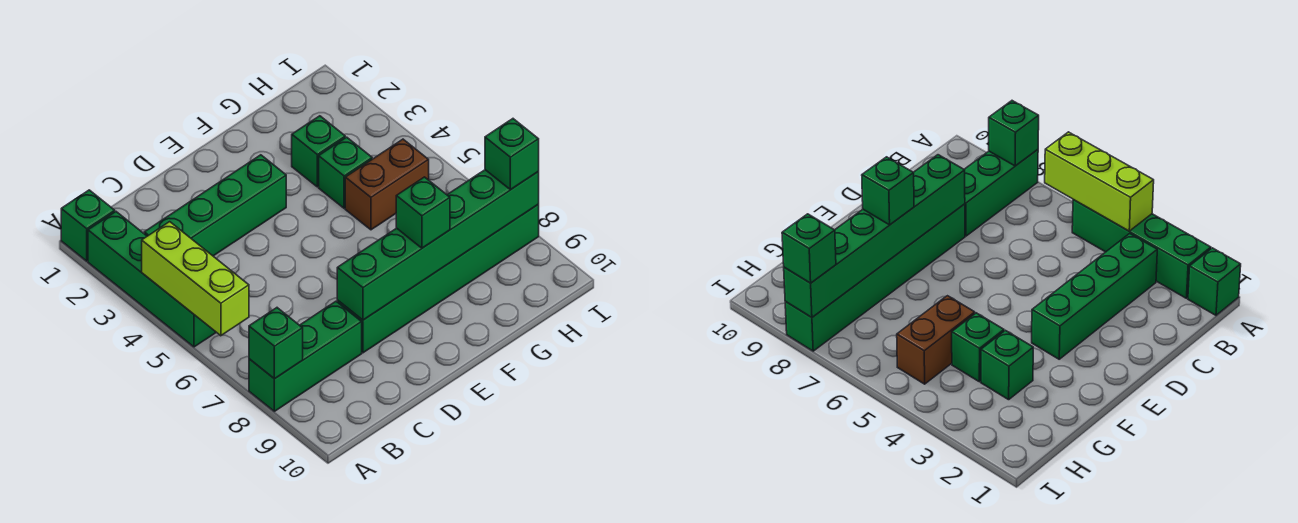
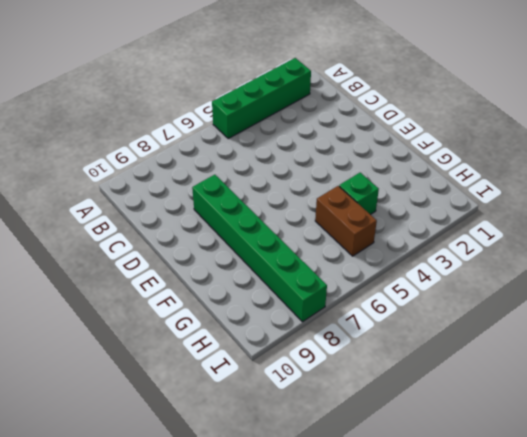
none -> green brick A1 level 1
none -> green brick A8:C8 level 1
none -> green brick B3:E3 level 1

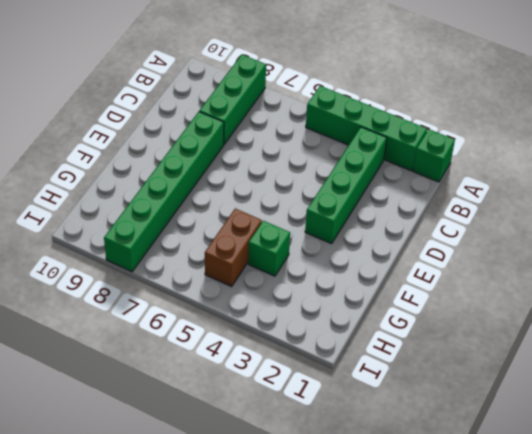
none -> green brick G3 level 1
none -> lime brick A4:A6 level 2
none -> green brick A8 level 2

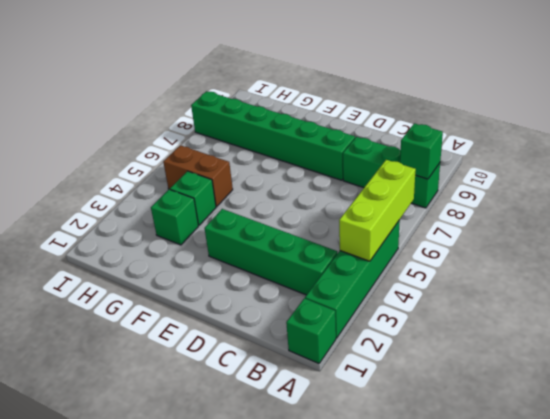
none -> green brick D8:I8 level 2
none -> green brick F8 level 3
none -> green brick I8 level 3

